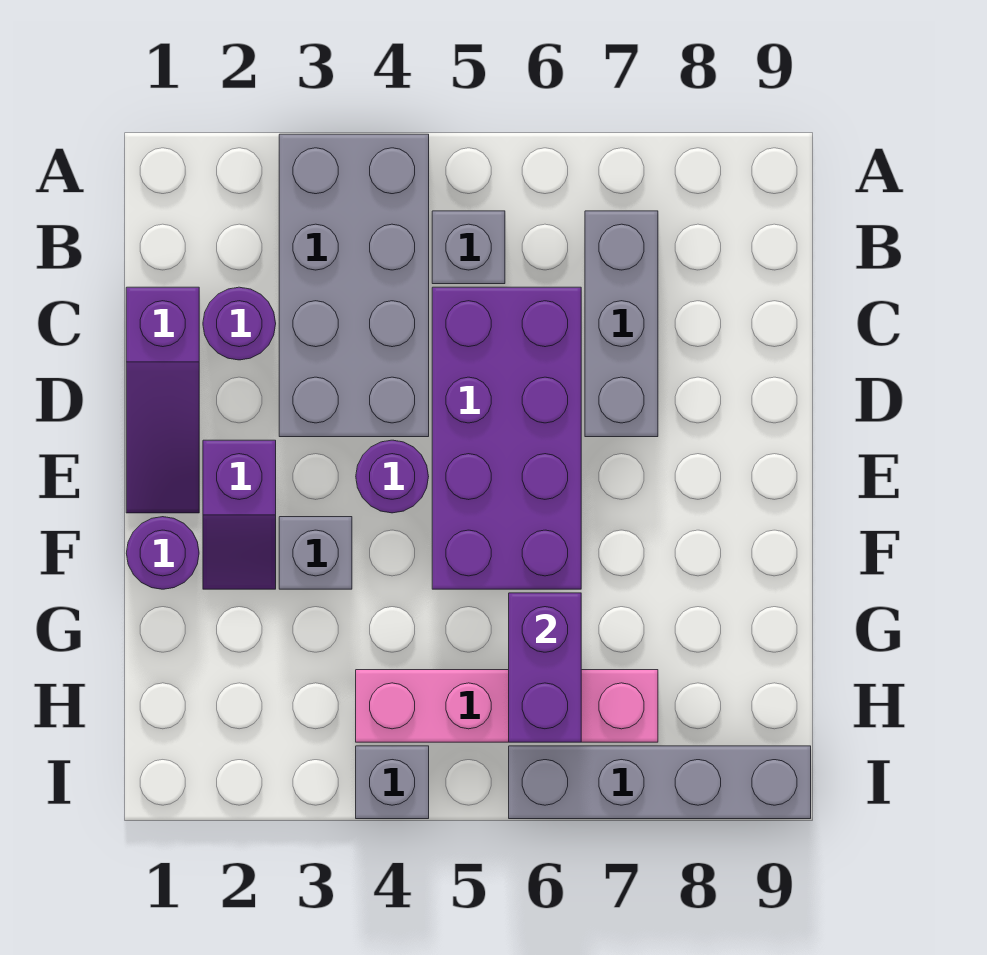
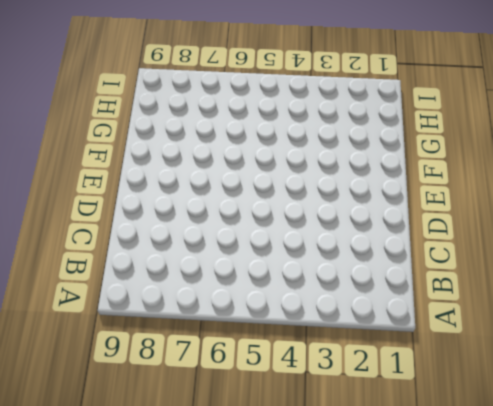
none -> grey brick A3:D4 level 1
none -> grey brick B5 level 1
none -> grey brick B7:D7 level 1

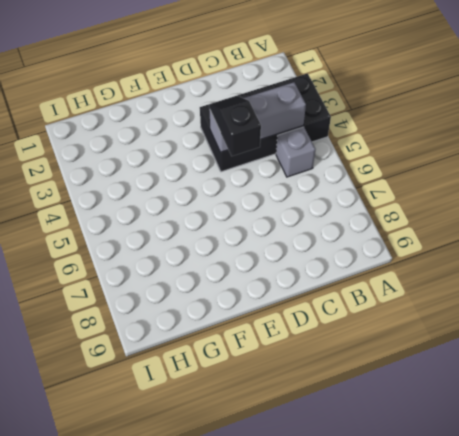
black brick A3:D4 level 1 -> grey brick A3:D4 level 1
grey brick B4:D4 level 2 -> grey brick B7:D7 level 1
black slope D4:D5 level 3 top 5 -> none
none -> purple slope C1:E1 level 1 top C
none -> purple round brick C2 level 1
none -> purple brick C5:F6 level 1

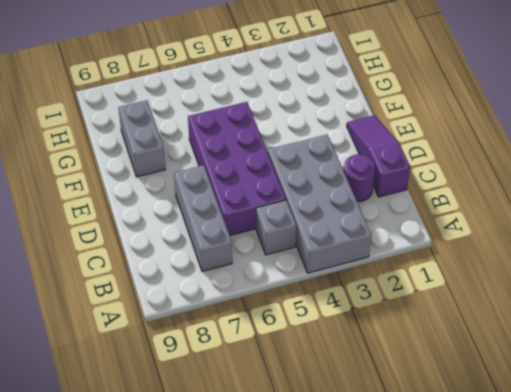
grey brick F8:G8 level 1 -> none
none -> purple slope E2:F2 level 1 top E
none -> purple round brick E4 level 1
none -> purple round brick F1 level 1

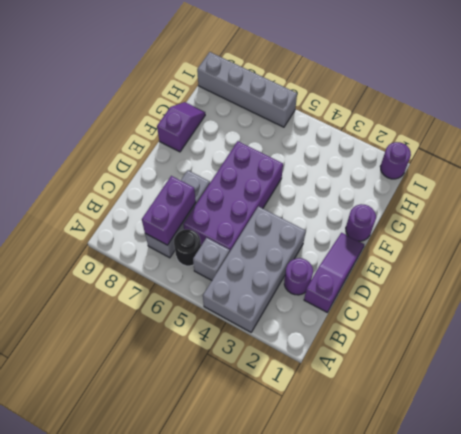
black round brick B6 level 1 -> none
purple brick B7:C7 level 2 -> purple brick G6:H6 level 2
purple slope F9:G9 level 1 top F -> purple slope E2:F2 level 1 top E
purple round brick I1 level 1 -> purple round brick E4 level 1
none -> grey brick F3 level 1
none -> pink brick H4:H7 level 1
none -> grey brick I4 level 1

